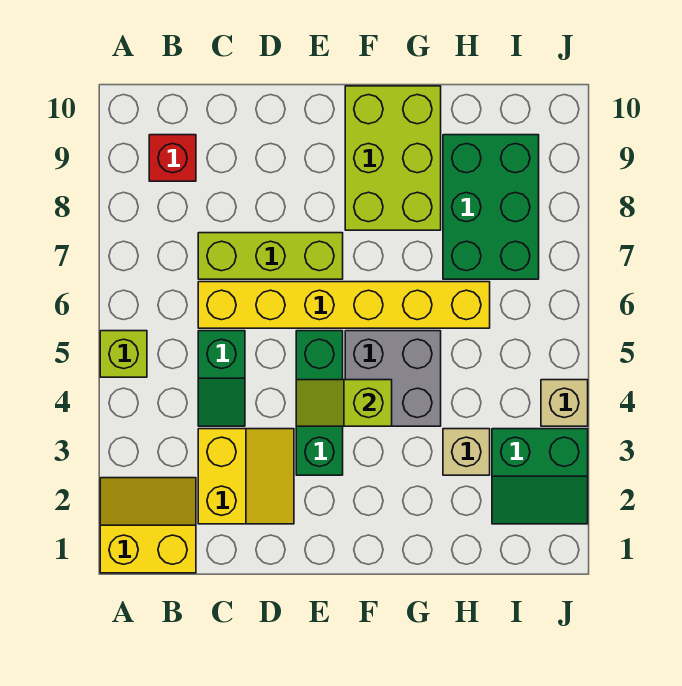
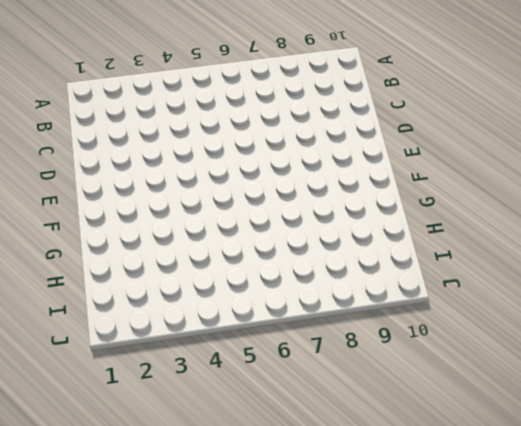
none -> yellow slope A1:B2 level 1 top 1
none -> lime brick A5 level 1
none -> red brick B9 level 1

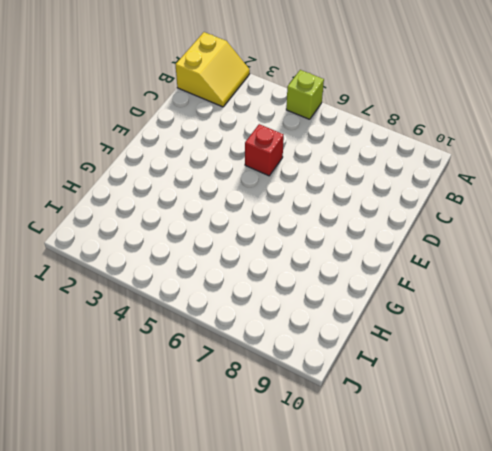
red brick D5 level 1 -> red brick B9 level 1
none -> yellow slope C2:D3 level 1 top C
none -> green slope C4:C5 level 1 top 5
none -> yellow brick C6:H6 level 1

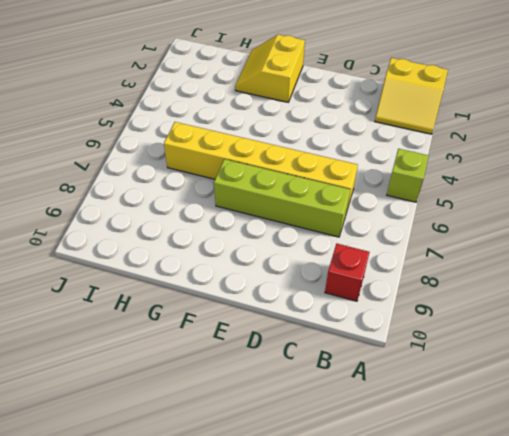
lime brick C7:F7 level 1 -> lime brick C7:E7 level 1
yellow slope F1:G2 level 1 top F -> yellow slope C2:D3 level 1 top C
none -> green slope C4:C5 level 1 top 5
none -> green brick E3:E5 level 1
none -> grey brick F4:G5 level 1

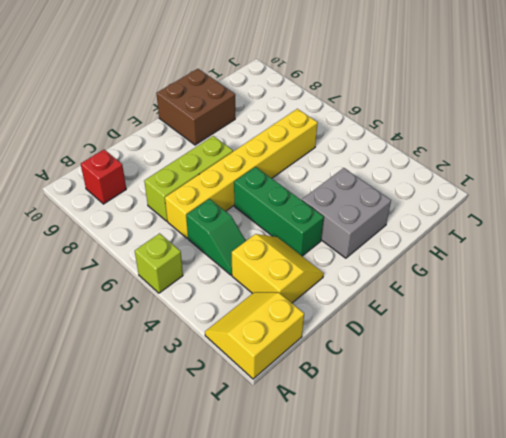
grey brick F2:G3 level 1 -> grey brick F4:G5 level 1
brown brick F9:G10 level 1 -> lime brick F8:G10 level 1
none -> tan brick H3 level 1
none -> green brick H7:I9 level 1
none -> green slope I2:J3 level 1 top 3

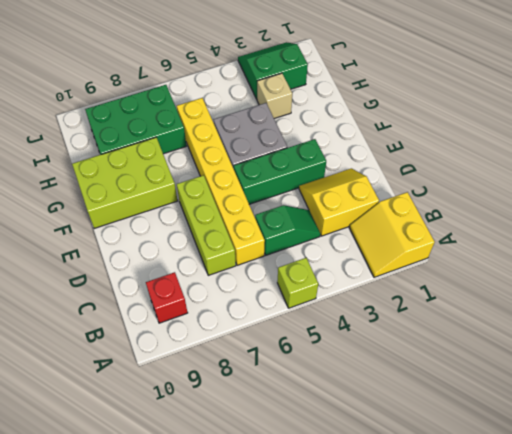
green slope I2:J3 level 1 top I -> green slope I2:J3 level 1 top 3
none -> tan brick J4 level 1
none -> lime slope E4:F4 level 2 top F

